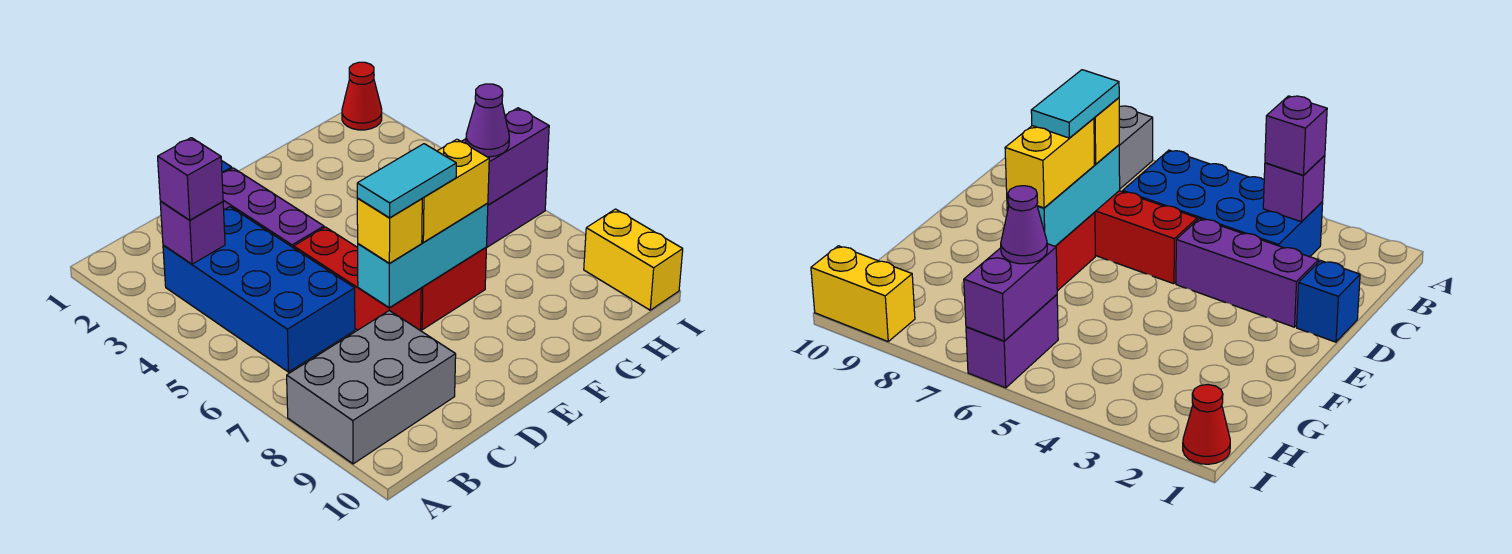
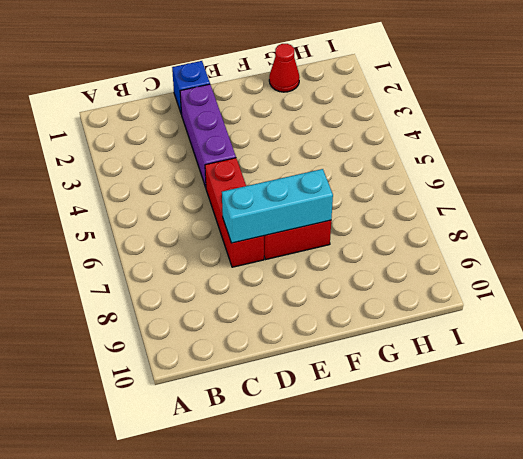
red cone G1 level 1 -> red cone I1 level 1
none -> grey brick A8:C9 level 1
none -> blue brick B3:C6 level 1
none -> purple brick H6:I6 level 1

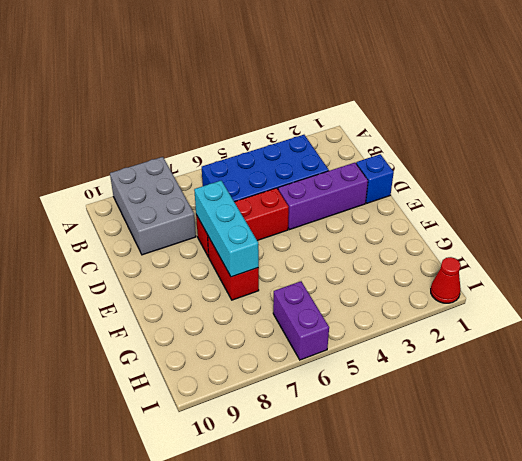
none -> yellow brick I9:I10 level 1
none -> purple brick B3 level 2
none -> purple brick H6:I6 level 2

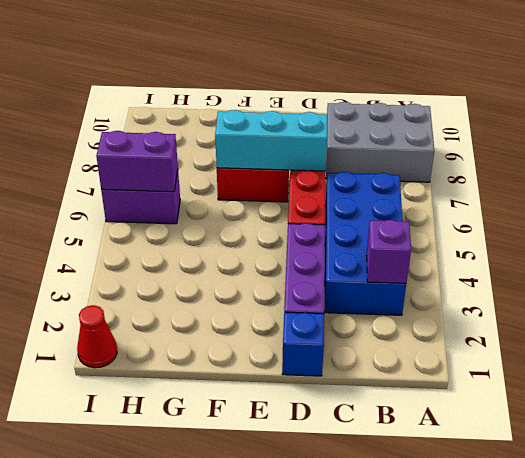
none -> yellow brick I9:I10 level 1
none -> purple brick B3 level 3
none -> yellow brick D7 level 3

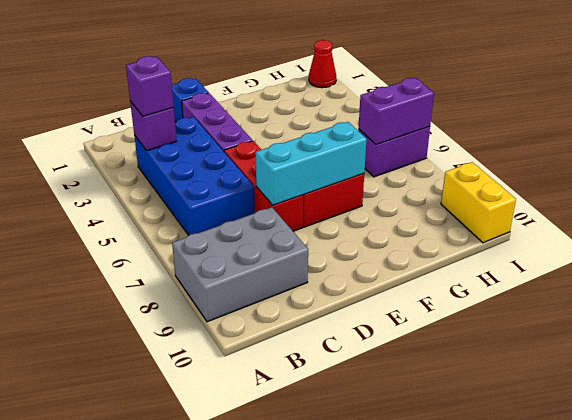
none -> yellow brick D7 level 3
none -> yellow brick E7:F7 level 3
none -> purple cone H6 level 3

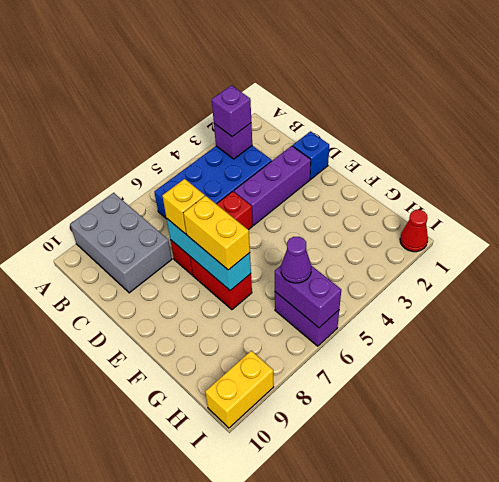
none -> cyan tile D7:E7 level 4

